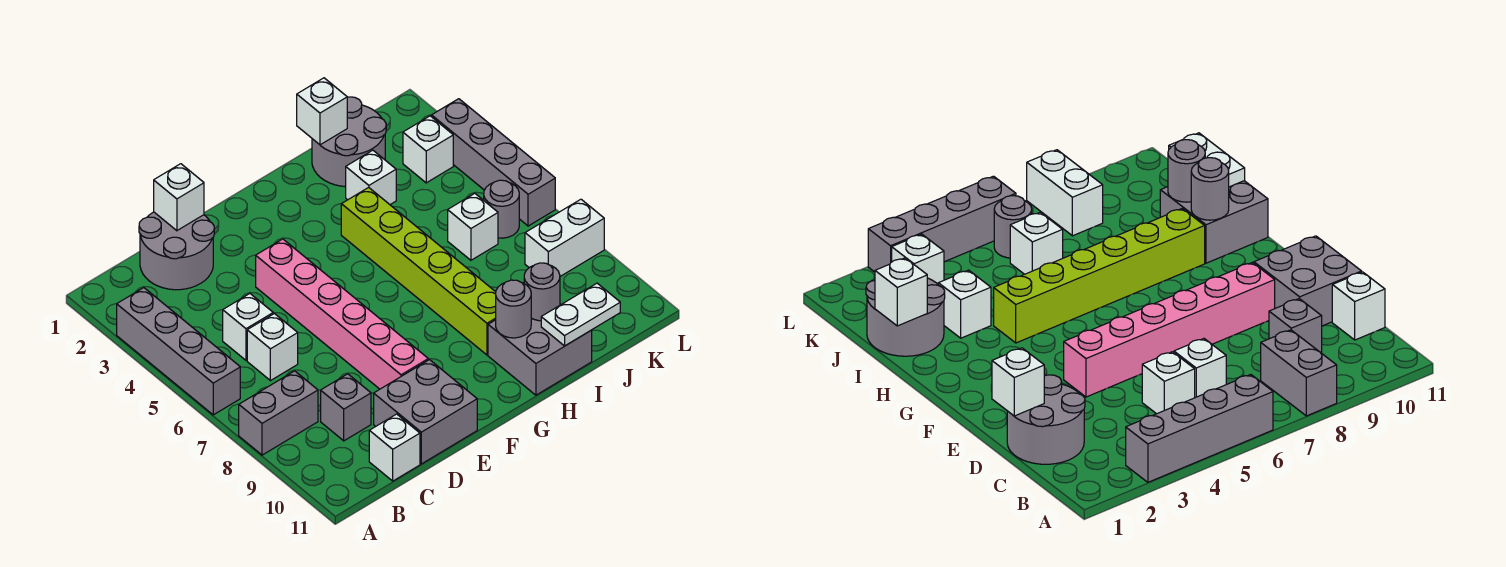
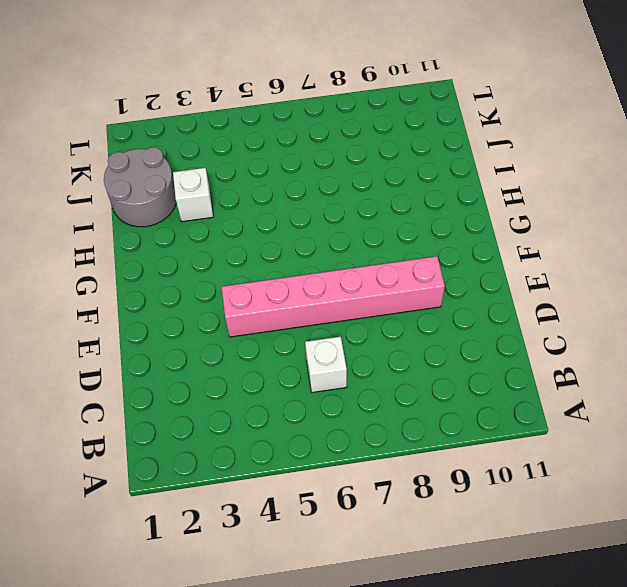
none -> grey brick A3:A6 level 1
none -> grey brick A8:B8 level 1
none -> grey round brick C1:D2 level 1

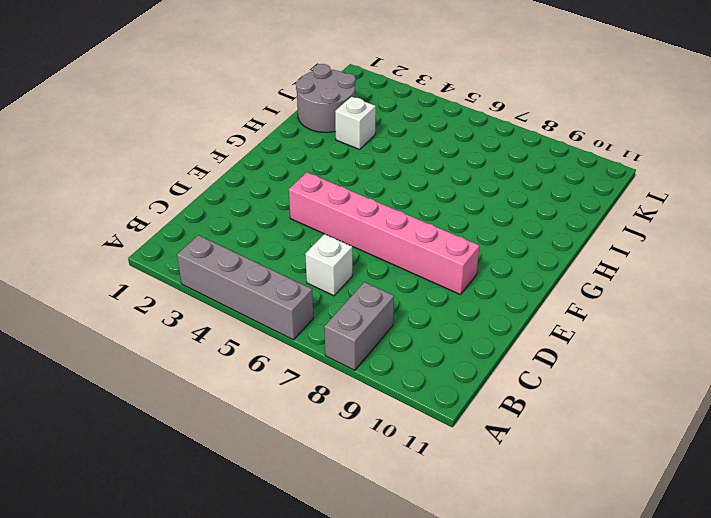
none -> grey round brick C1:D2 level 1
none -> white brick C5 level 1
none -> grey brick C9 level 1

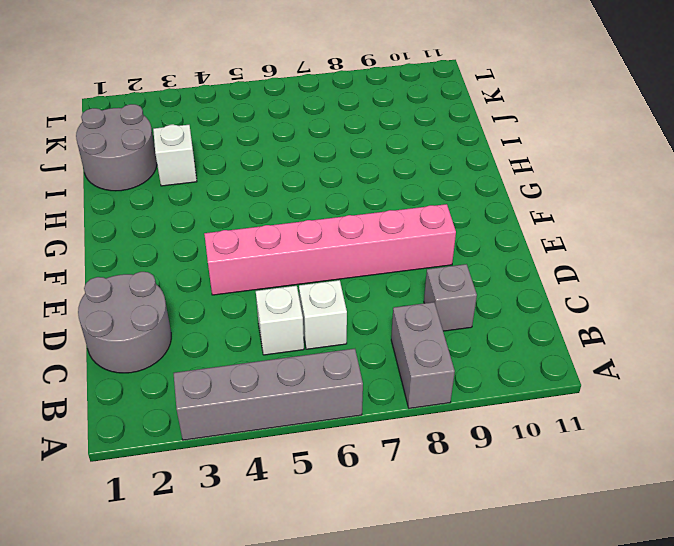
none -> white brick C11 level 1
none -> grey brick D10:E11 level 1
none -> lime brick H4:H9 level 1

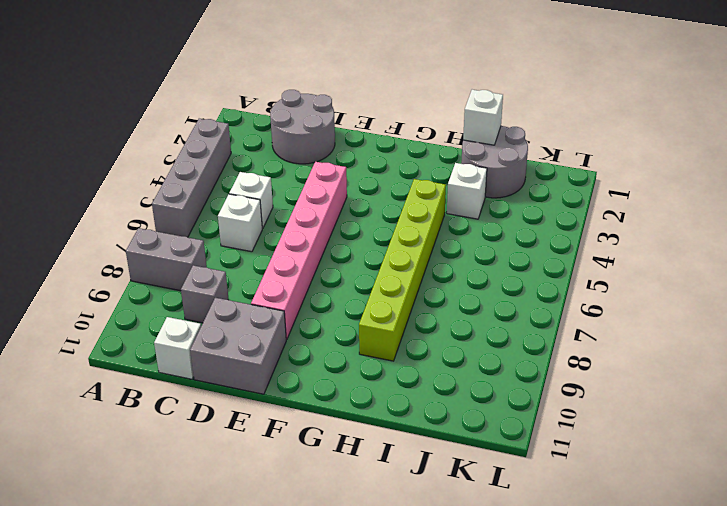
none -> grey brick H10:I11 level 1
none -> white brick J6 level 1
none -> white brick K3 level 1

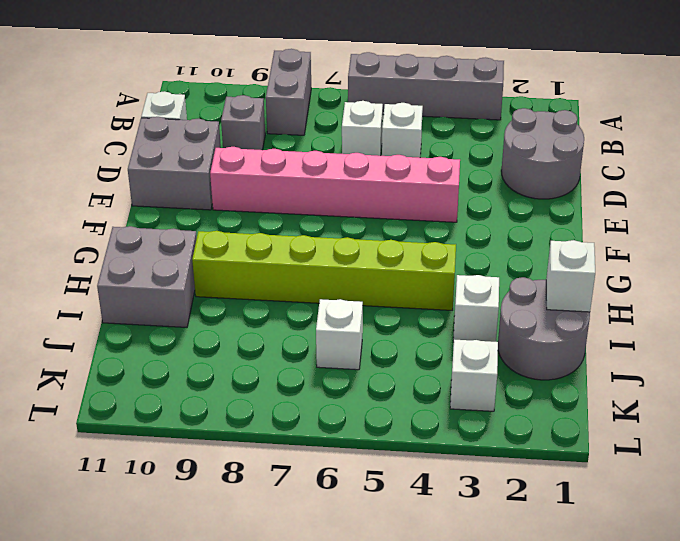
none -> grey round brick K6 level 1
none -> white brick K8:L8 level 1
none -> grey brick L3:L6 level 1

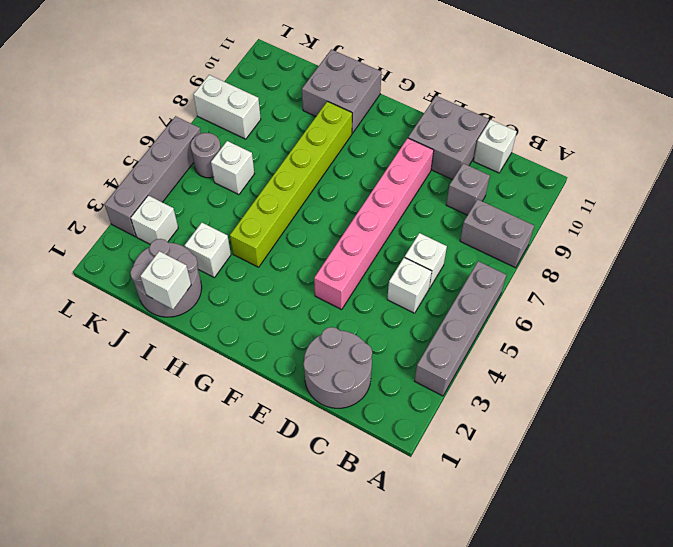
none -> white brick D1 level 2
none -> grey round brick H10 level 2
none -> grey round brick I10 level 2

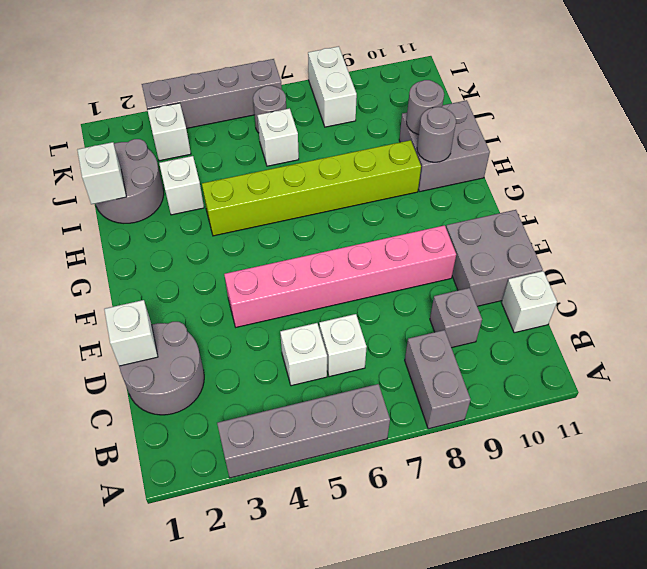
none -> white plate I11:J11 level 2

